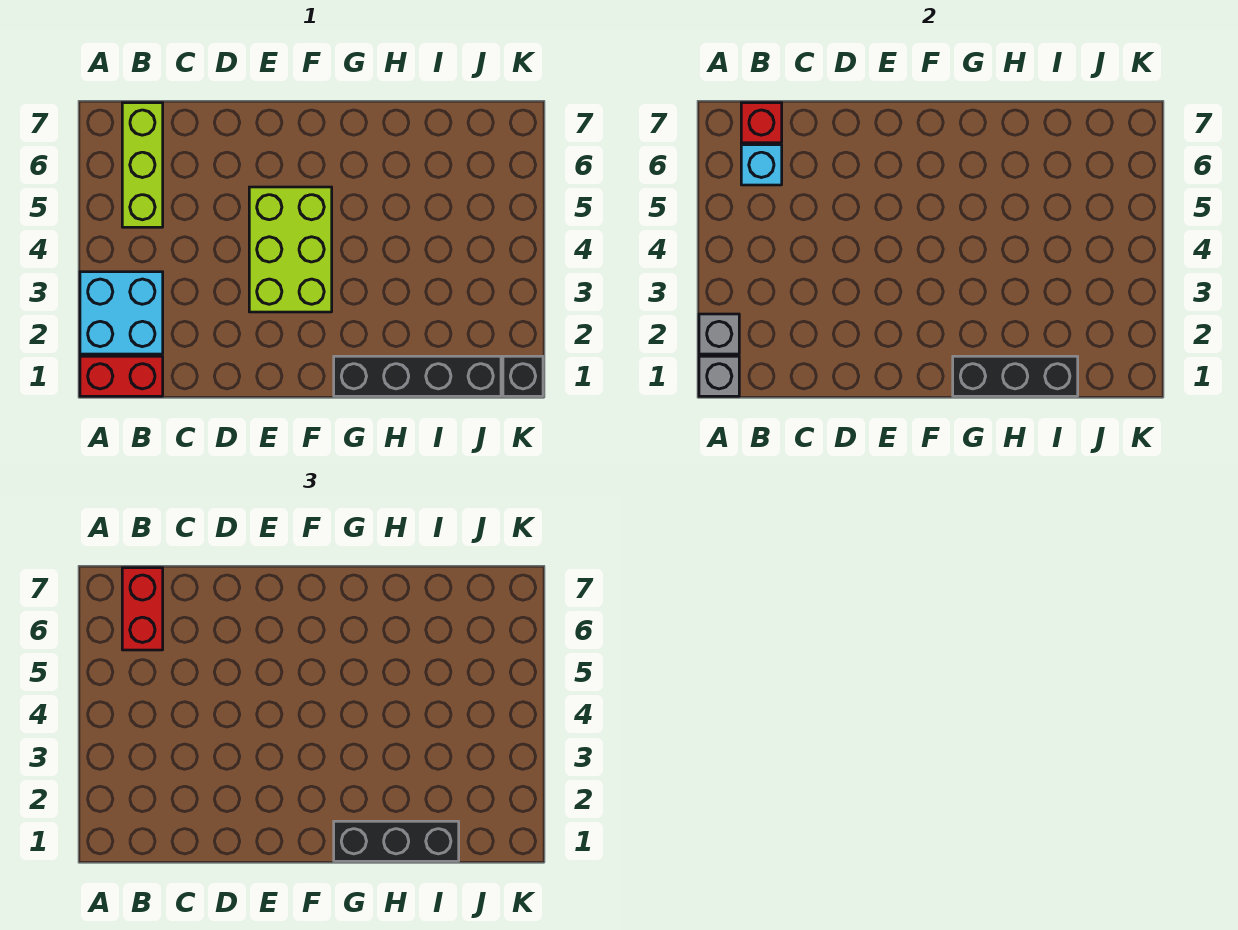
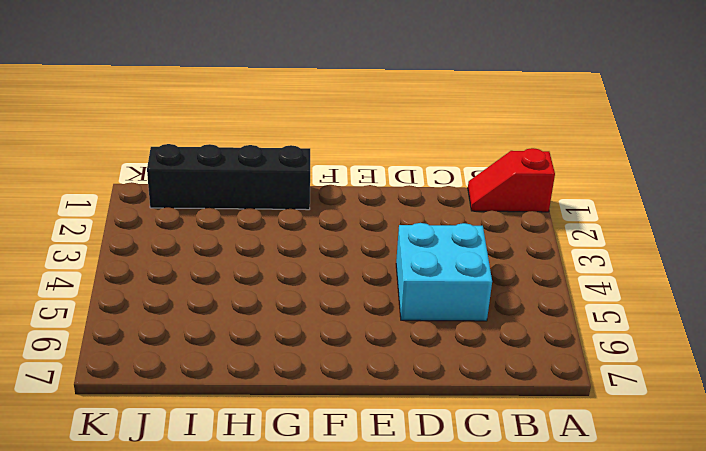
red slope A1:B1 level 1 top A -> red brick A1:B1 level 1
cyan brick C4:D5 level 1 -> cyan brick A2:B3 level 1
none -> lime brick B5:B7 level 1
none -> lime brick E3:F5 level 1
none -> black brick K1 level 1

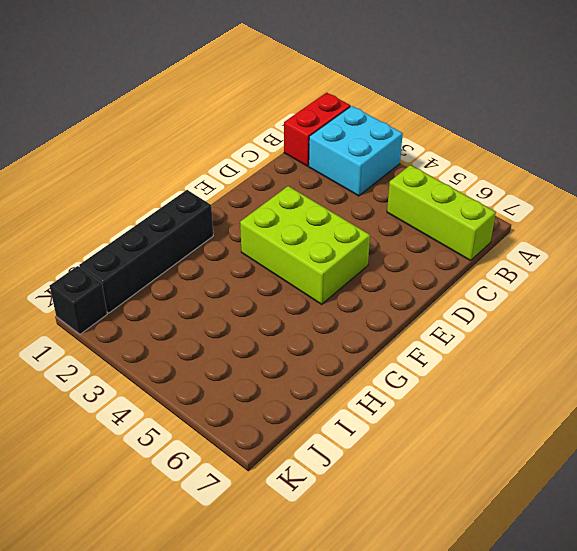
none -> grey brick A1 level 2
none -> grey brick A2 level 2
none -> cyan brick B6 level 2

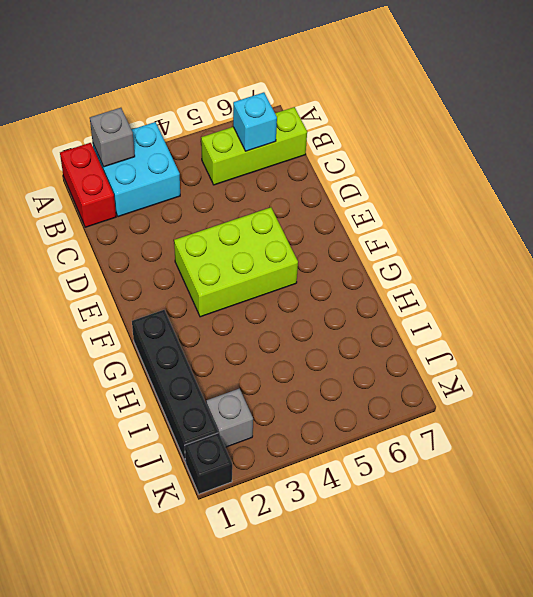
grey brick J2 level 1 -> grey brick A1 level 2
none -> red brick B7 level 2
none -> black brick G1:I1 level 2
none -> red brick B6:B7 level 3

